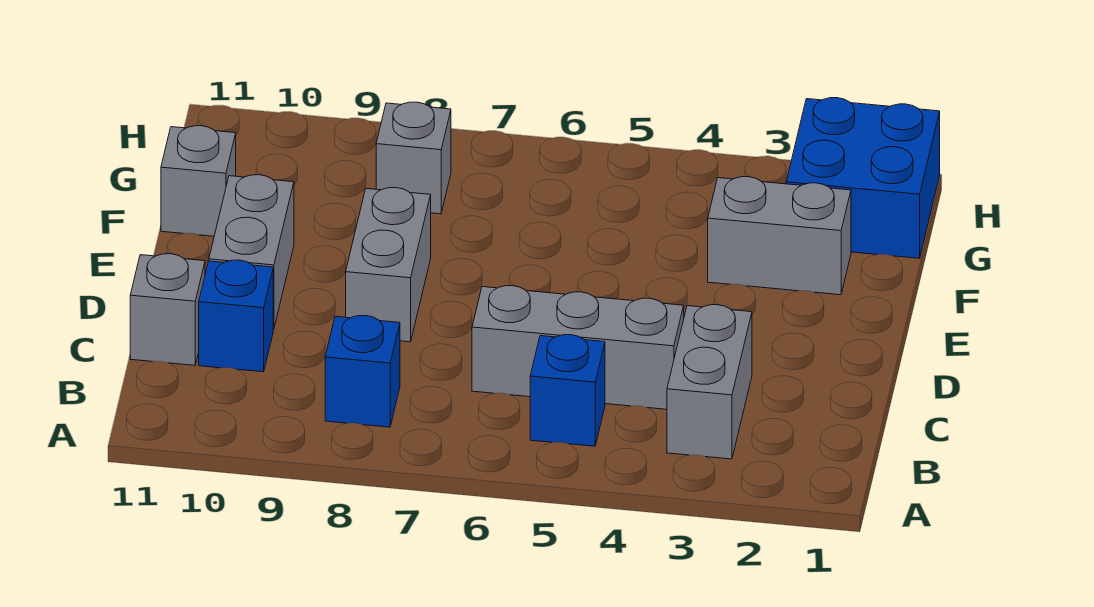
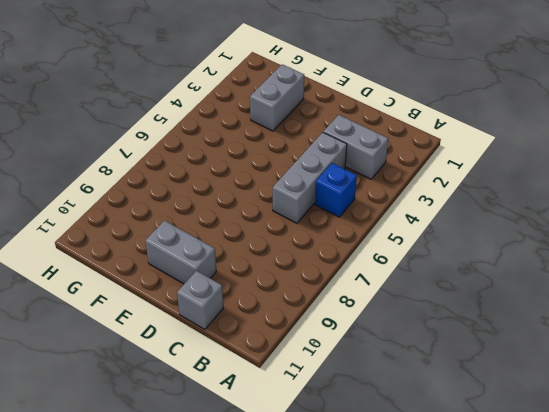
none -> blue brick B8 level 1
none -> blue brick C10 level 1
none -> grey brick D8:E8 level 1

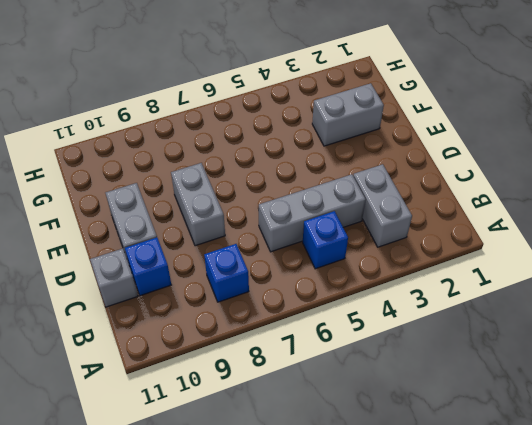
none -> grey brick F11 level 1
none -> blue brick G1:H2 level 1
none -> grey brick G8 level 1

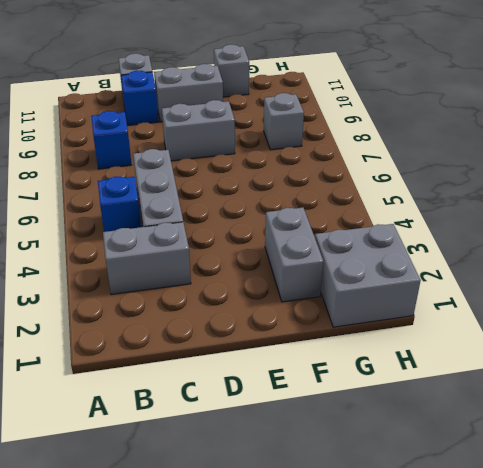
grey brick G1:H2 level 1 -> blue brick G1:H2 level 1

